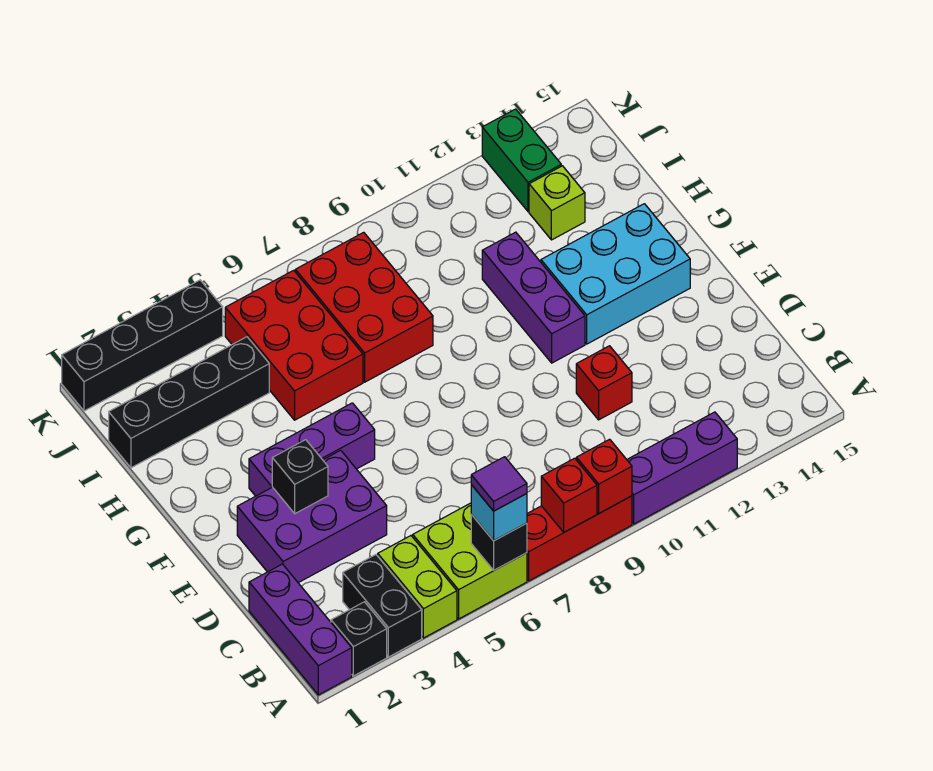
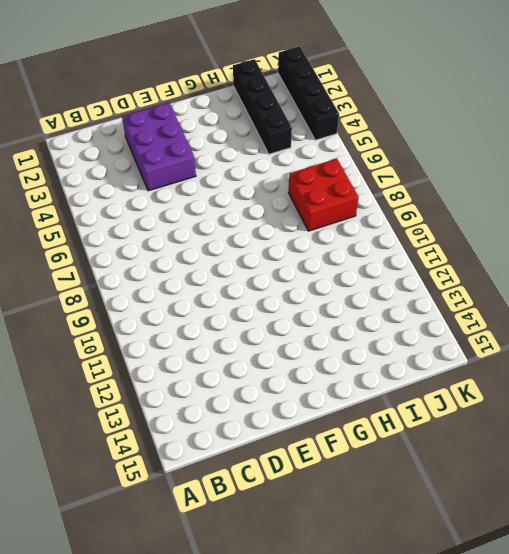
red brick I7:J8 level 1 -> red brick H7:J8 level 1
none -> purple brick A1:C1 level 1
none -> black brick A2 level 1
none -> black brick A3:B3 level 1

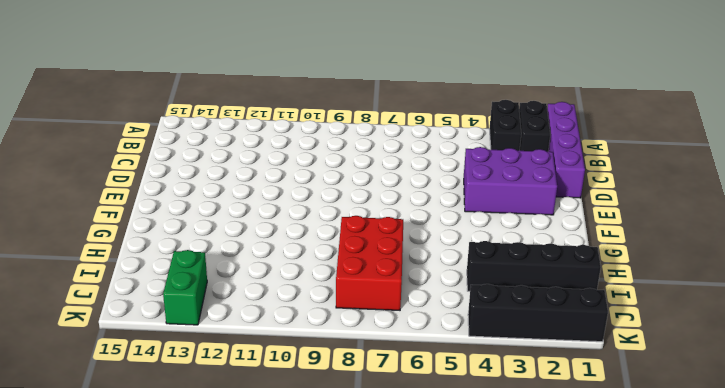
purple brick A1:D1 level 1 -> purple brick A1:C1 level 1
black brick A2:B2 level 1 -> black brick A2 level 1
none -> lime brick A4:B4 level 1
none -> lime brick A5:B6 level 1
none -> red brick A7:A9 level 1

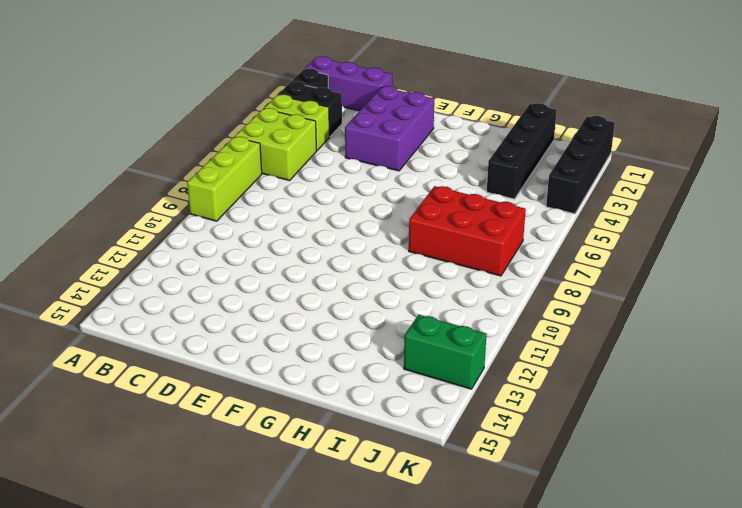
lime brick A7:A9 level 1 -> red brick A7:A9 level 1
none -> purple brick A10:A12 level 1
none -> red brick D11 level 1
none -> purple brick F3:F5 level 1

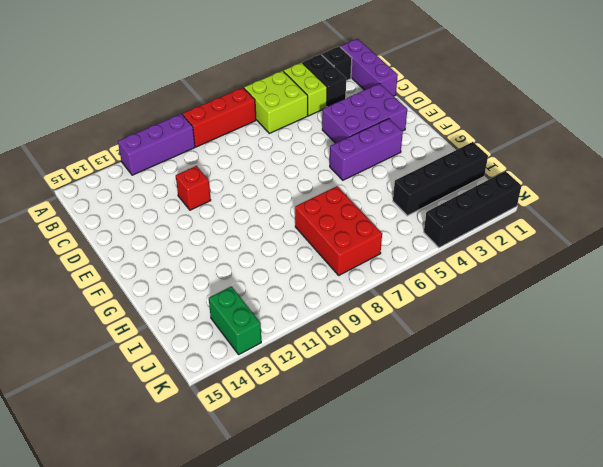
none -> purple brick F11:H11 level 1
none -> cyan brick F12:G14 level 1
none -> red brick H5:J6 level 1

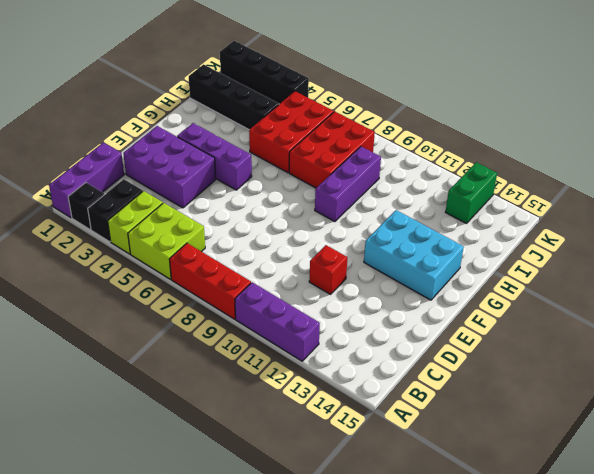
purple brick G9:I9 level 1 -> purple brick F11:H11 level 1
none -> lime brick I13 level 1
none -> black brick A6 level 2
none -> red brick A8 level 2

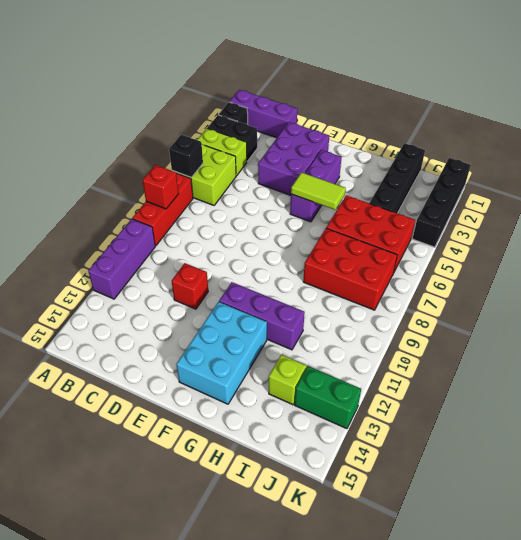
lime tile F5:G5 level 2 -> none
none -> red brick A9 level 2
none -> black brick E3 level 2
none -> cyan brick A6 level 3

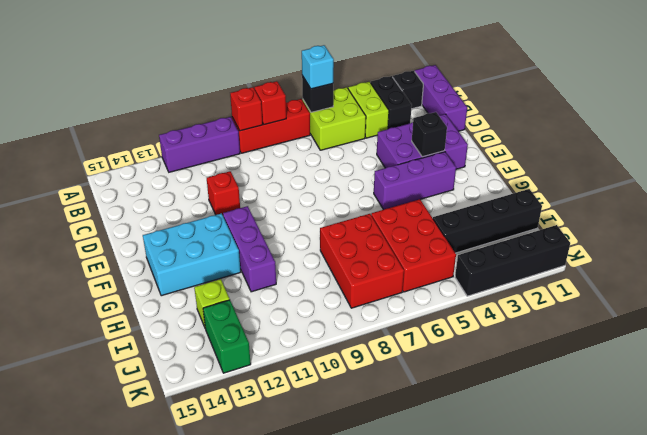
none -> purple tile A6 level 4

